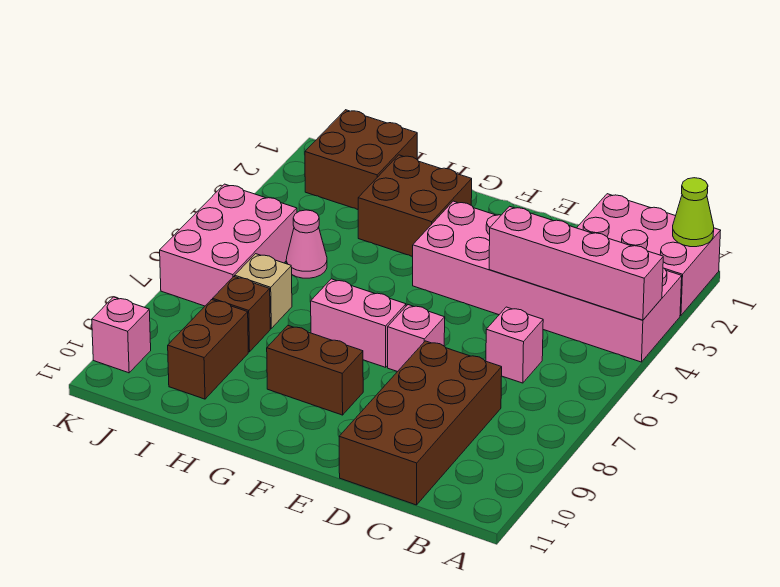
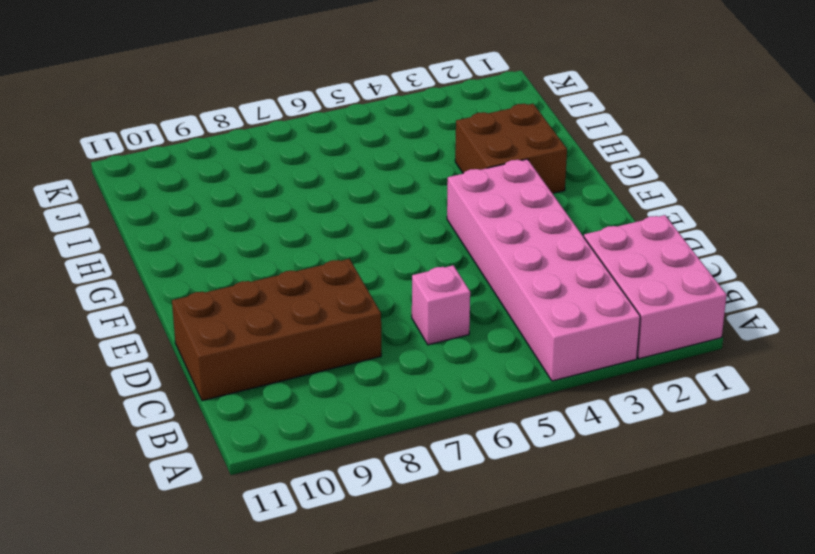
none -> pink brick E7 level 1
none -> pink brick F7:G7 level 1
none -> brown brick F9:G9 level 1

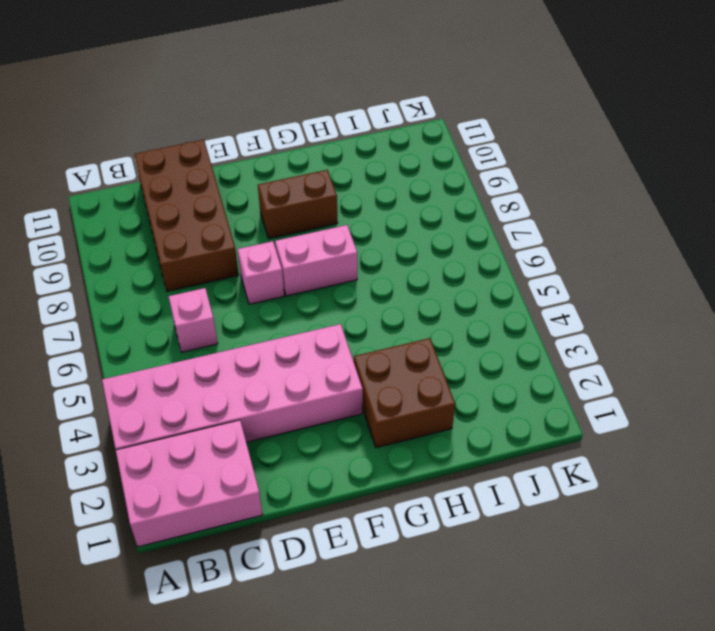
none -> brown brick I1:J2 level 1
none -> pink cone I5 level 1
none -> tan brick I7 level 1

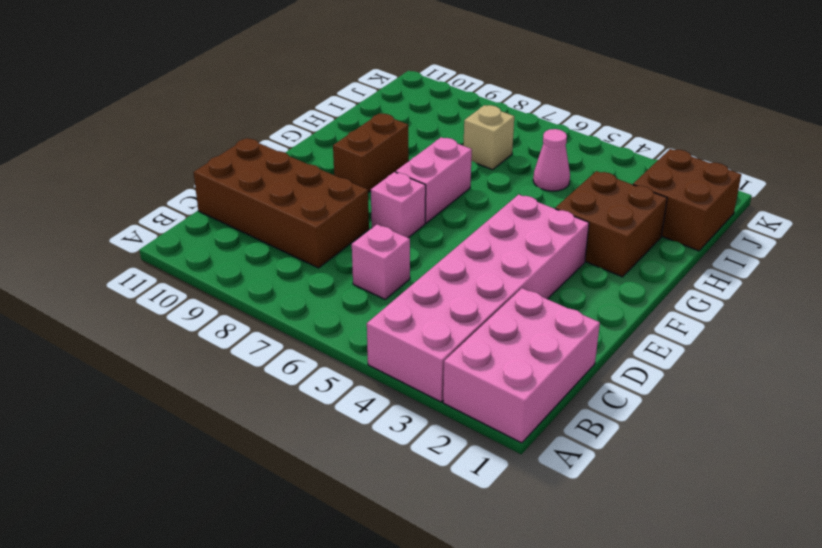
none -> brown brick I8 level 1
none -> brown brick I9:I10 level 1
none -> pink brick J5:K7 level 1

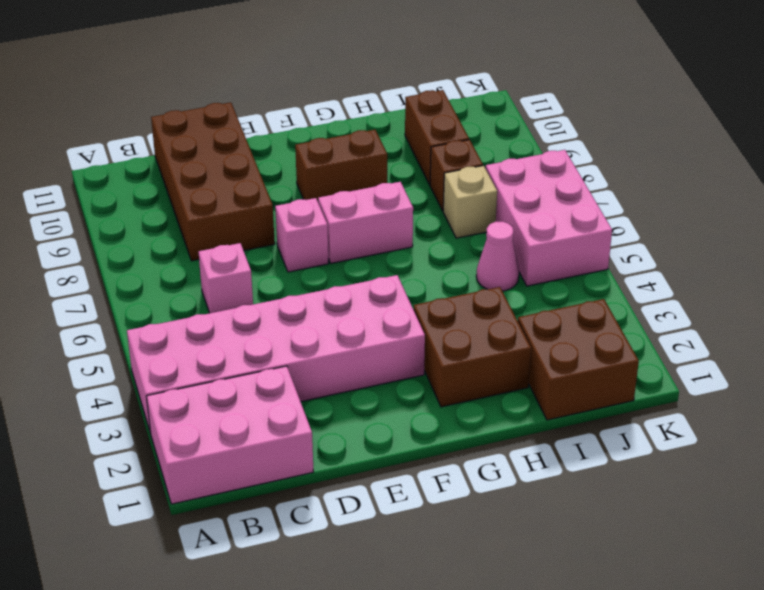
none -> pink brick K10 level 1
none -> lime cone A1 level 2
none -> pink brick A4:D4 level 2

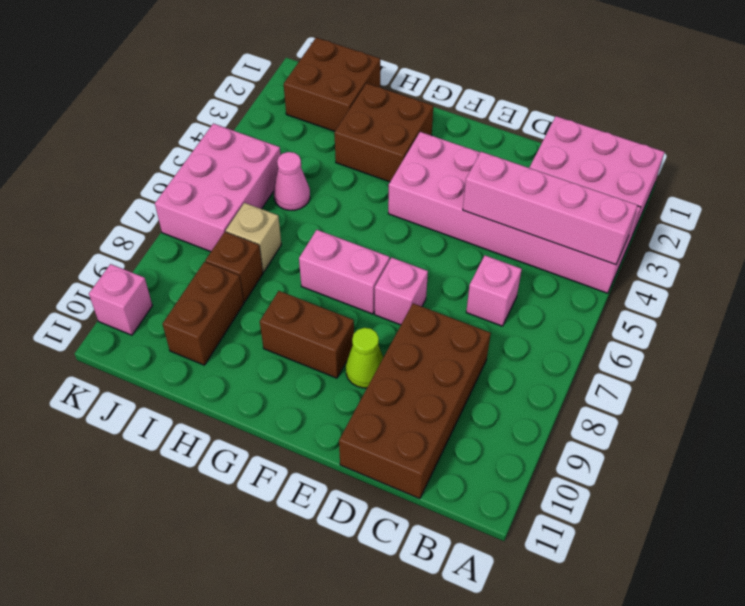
lime cone E9 level 1 -> lime cone A1 level 2

